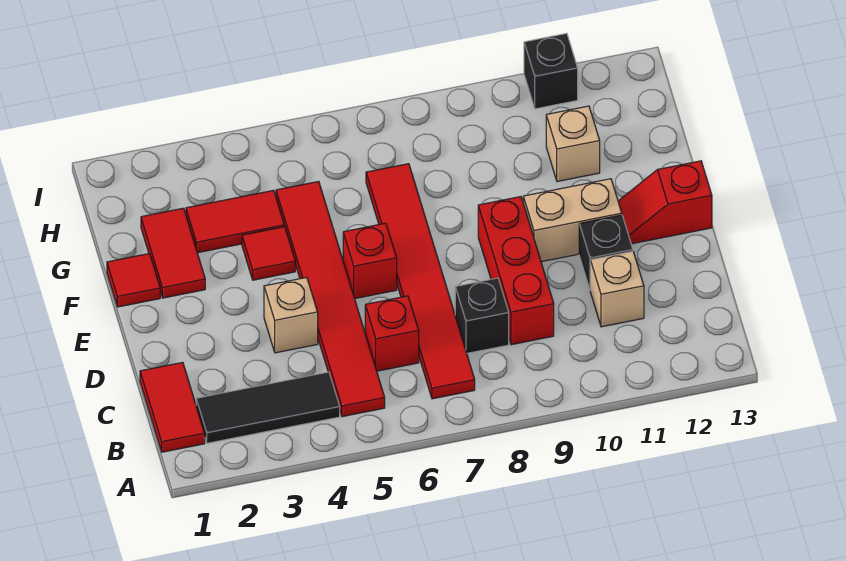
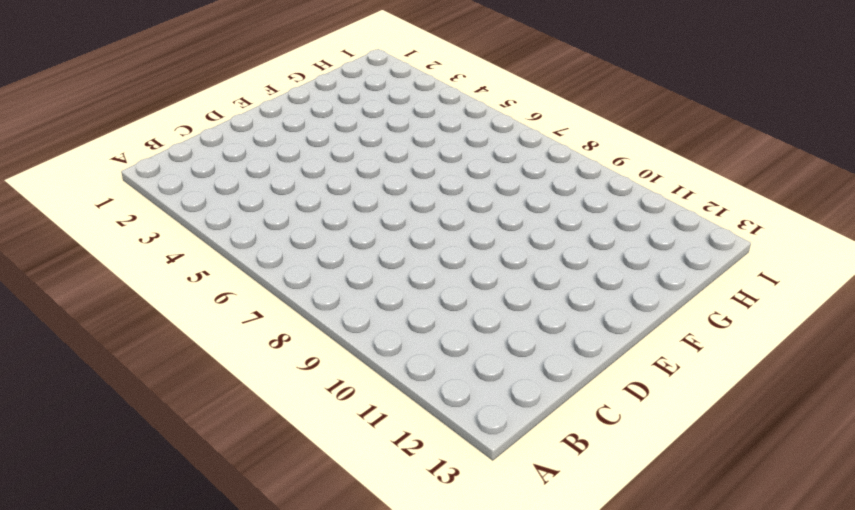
none -> red tile B1:C1 level 1
none -> black tile B2:B4 level 1
none -> red tile B5:G5 level 1

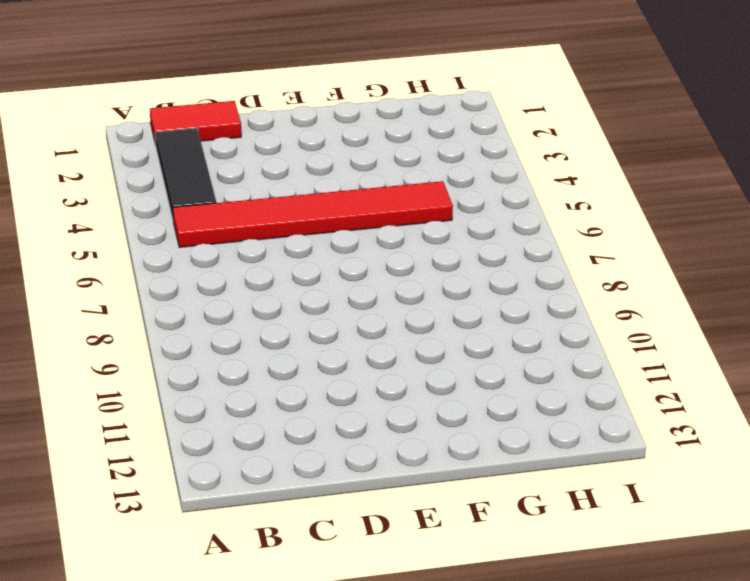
none -> red tile B7:G7 level 1
none -> red brick C6 level 1
none -> black brick C8 level 1

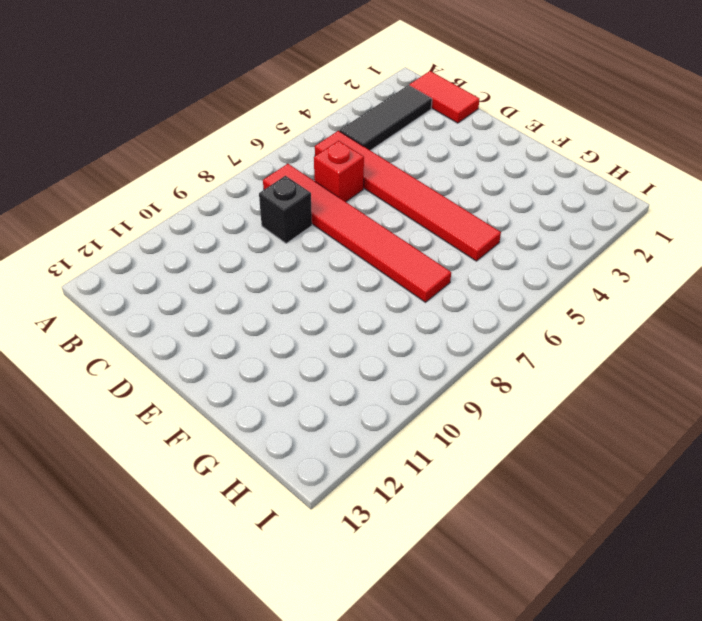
none -> red brick C9:E9 level 1
none -> tan brick C11 level 1
none -> tan brick D4 level 1

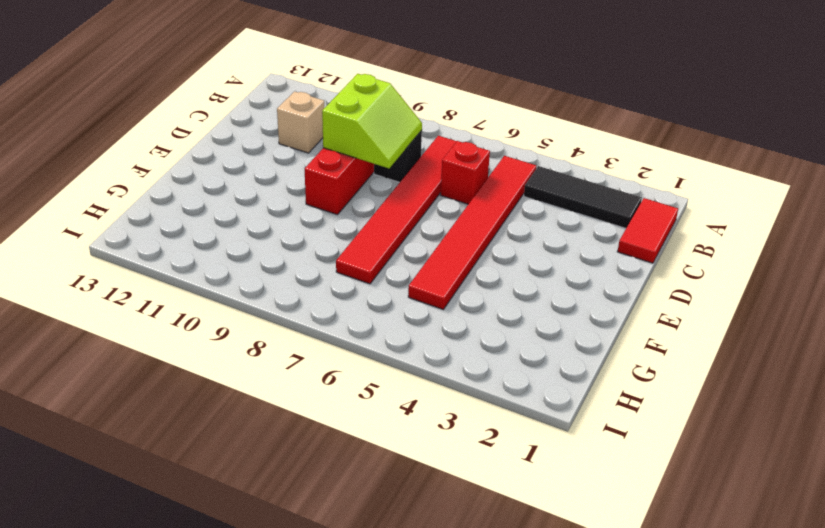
lime slope C8:D9 level 2 top 9 -> none
none -> tan brick D4 level 1
none -> black brick D11 level 1
none -> red brick E6 level 1

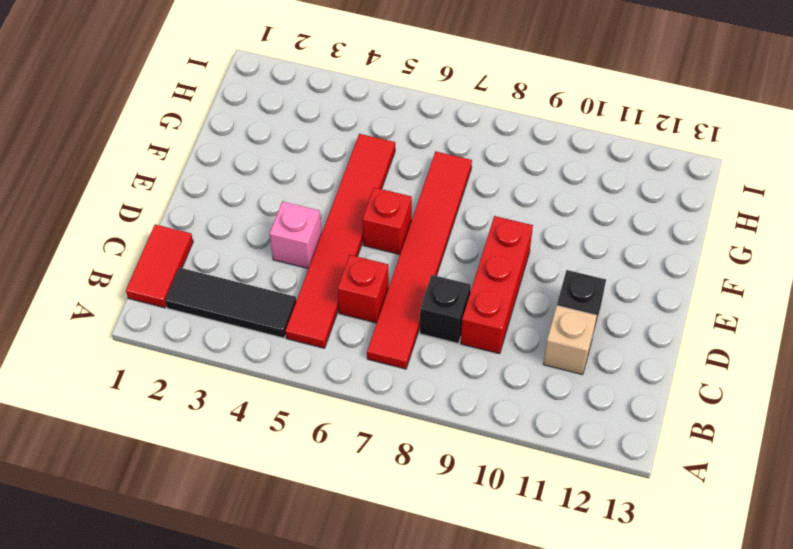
pink brick D4 level 1 -> tan brick D4 level 1
none -> tan brick E10:E11 level 1
none -> red slope E12:E13 level 1 top 13
none -> red tile F1 level 1

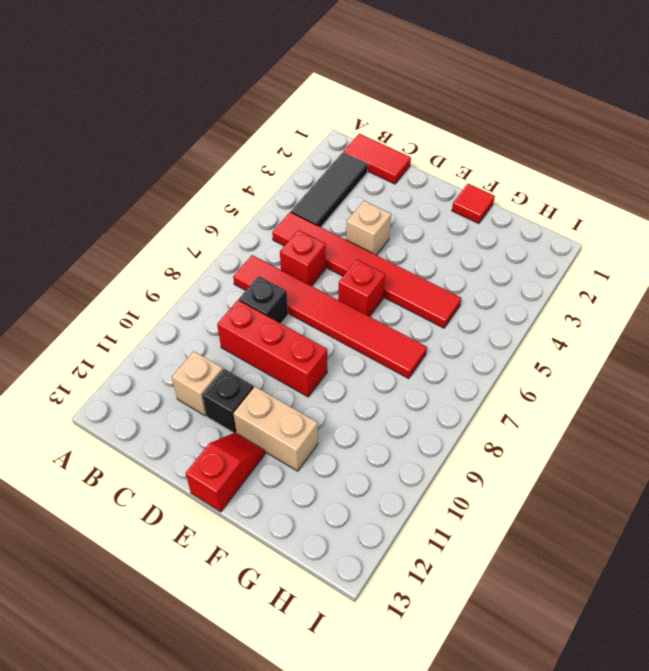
tan brick E11:F11 level 1 -> tan brick E10:E11 level 1
none -> red tile F2:G2 level 1
none -> red tile F4 level 1
none -> red tile G3:G4 level 1

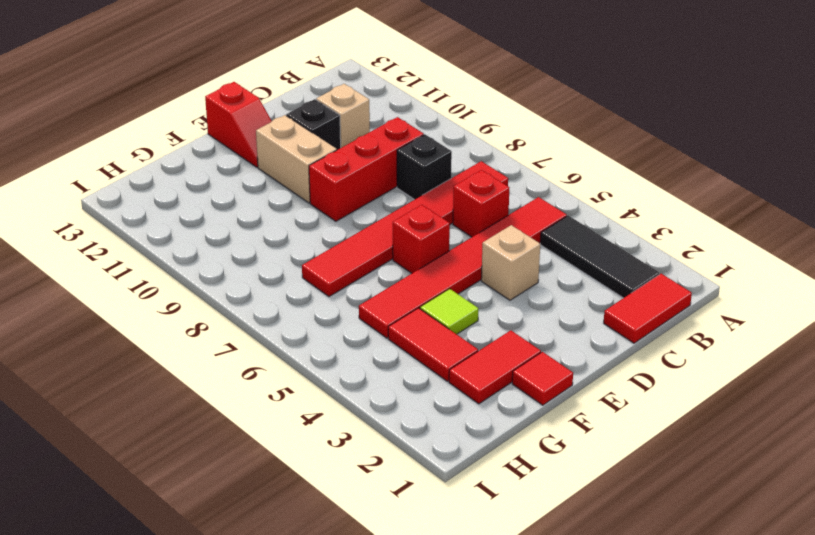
lime tile F4 level 1 -> red tile F4 level 1
none -> tan brick G11 level 1
none -> black brick I11 level 1

